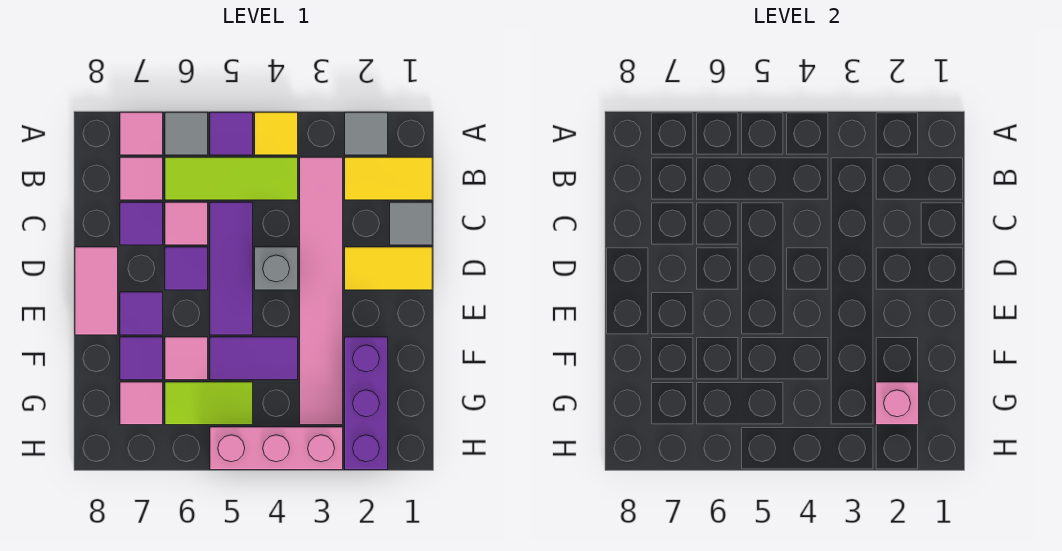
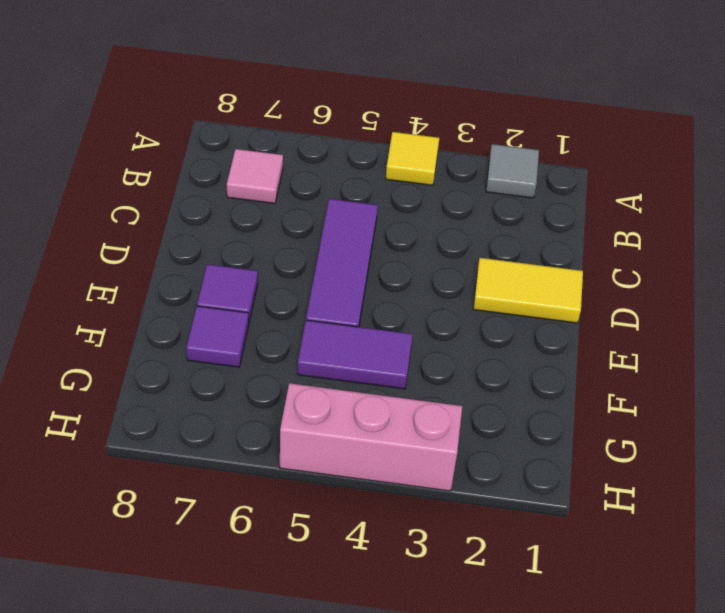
none -> purple tile A5 level 1
none -> grey tile A6 level 1
none -> pink tile A7 level 1

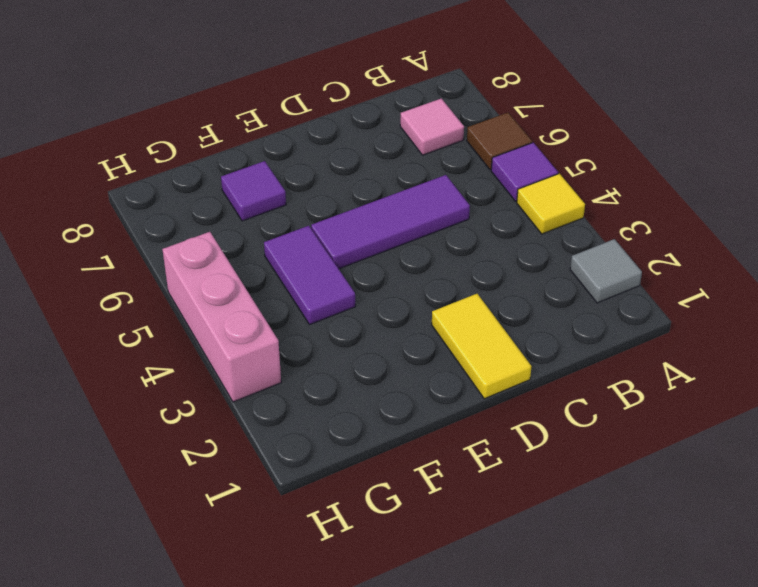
brown tile A6 level 1 -> grey tile A6 level 1
none -> pink tile A7 level 1
none -> yellow tile B1:B2 level 1
none -> pink tile B3:G3 level 1

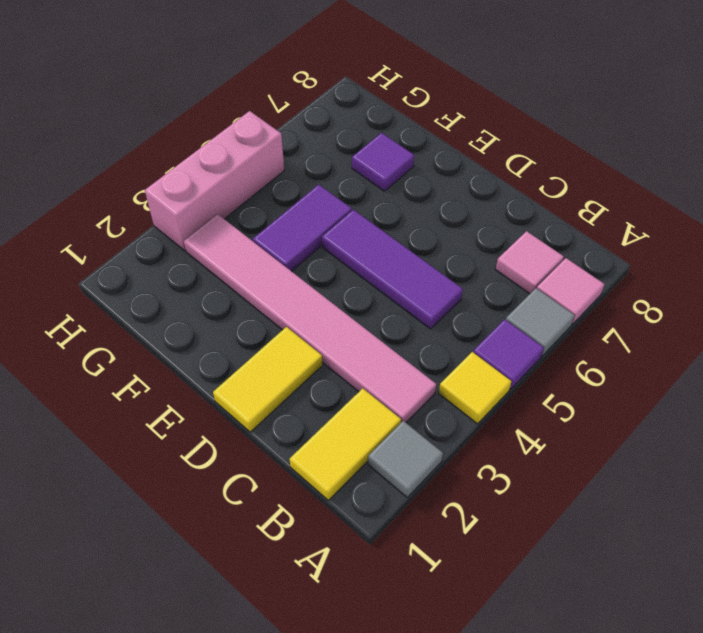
none -> lime tile B4:B6 level 1
none -> grey tile C1 level 1
none -> pink tile C6 level 1

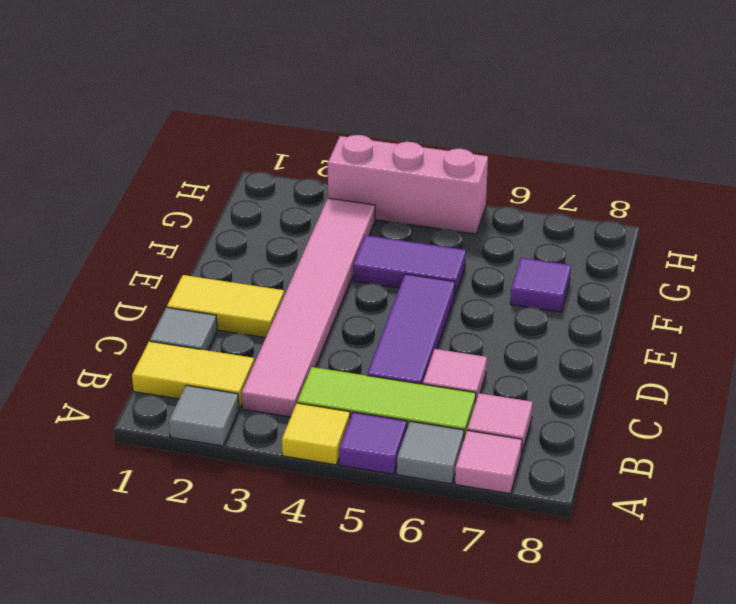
none -> purple tile C7 level 1
none -> grey brick D4 level 1
none -> purple tile D6 level 1

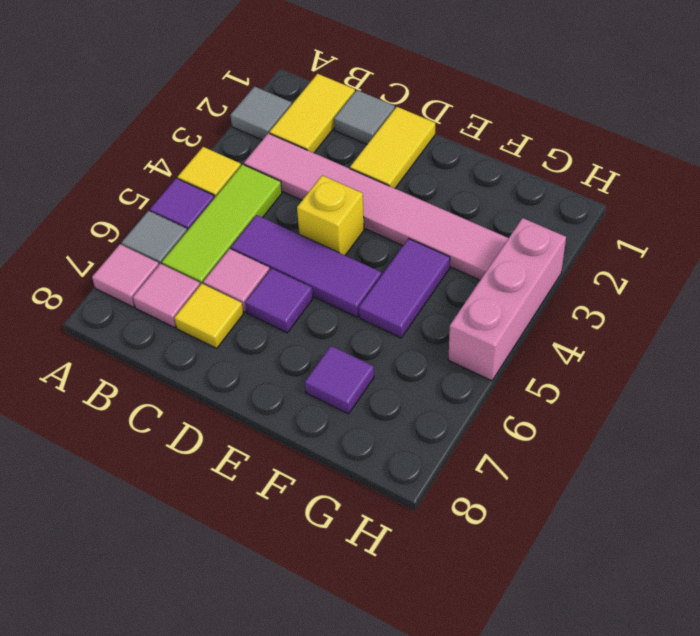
yellow tile C7 level 1 -> purple tile C7 level 1
yellow brick D4 level 1 -> grey brick D4 level 1
none -> pink tile D8:E8 level 1
none -> purple tile E7 level 1
none -> purple brick F2:H2 level 1

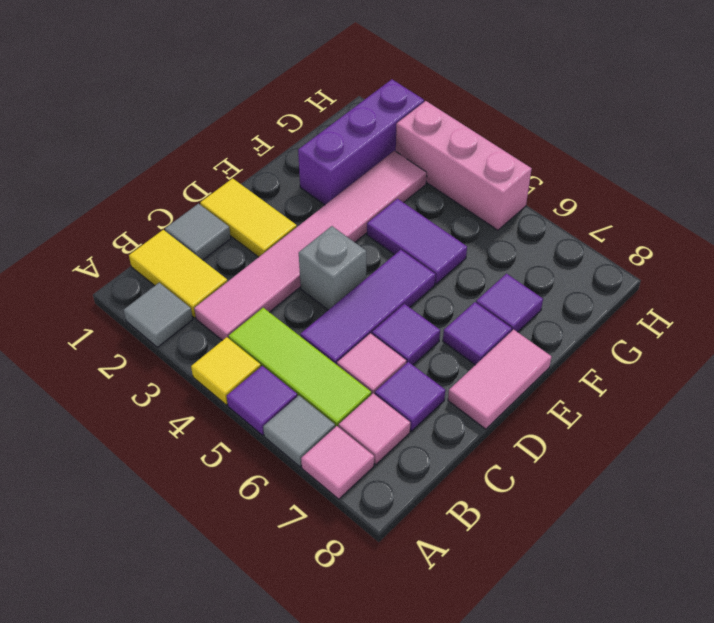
none -> pink tile F6 level 1
none -> lime tile G5:G6 level 1
none -> pink tile G7 level 1

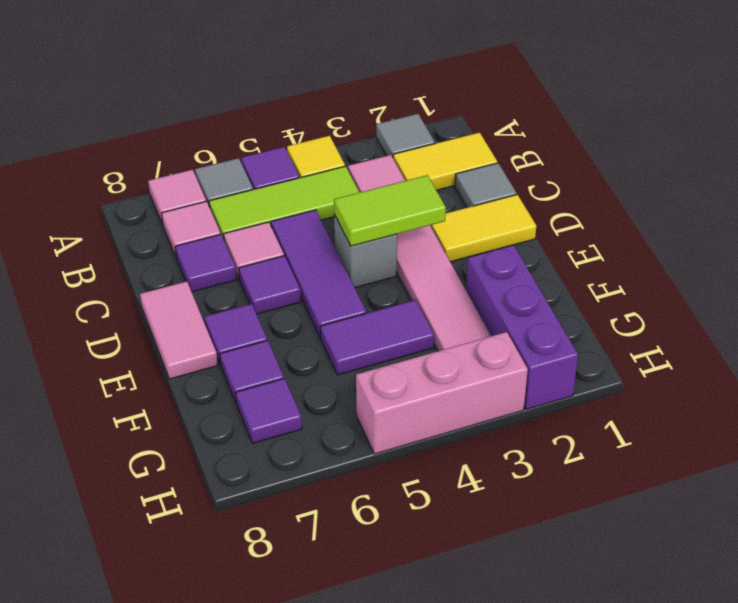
lime tile D3:D4 level 2 -> lime tile G5:G6 level 1
purple tile G7 level 1 -> pink tile G7 level 1
none -> pink tile F6 level 1
none -> pink brick G2 level 2

